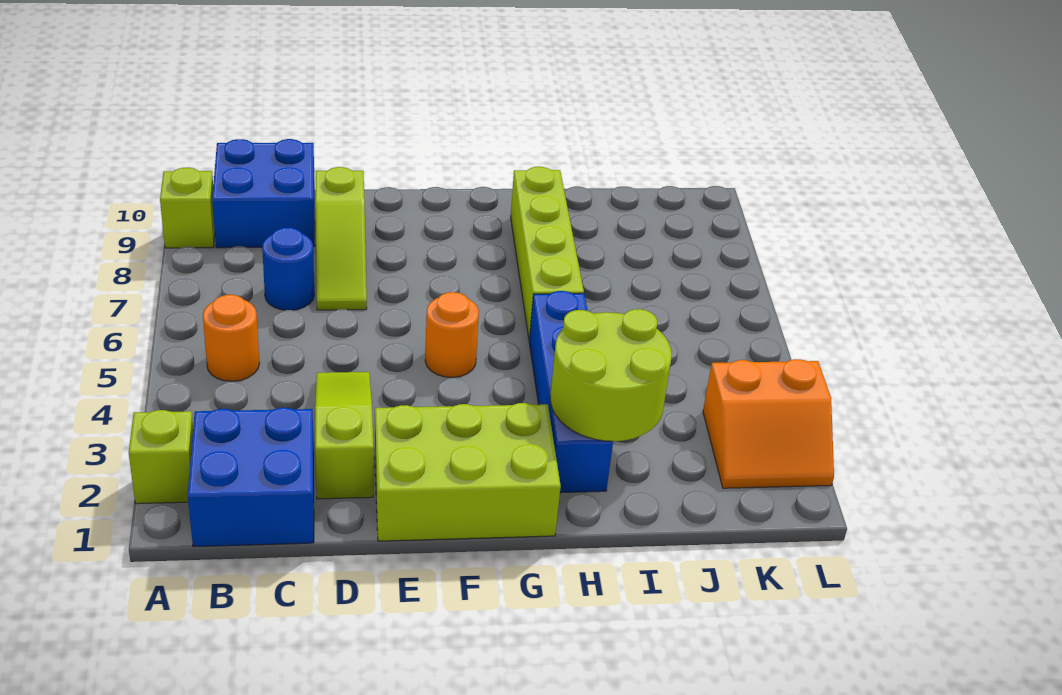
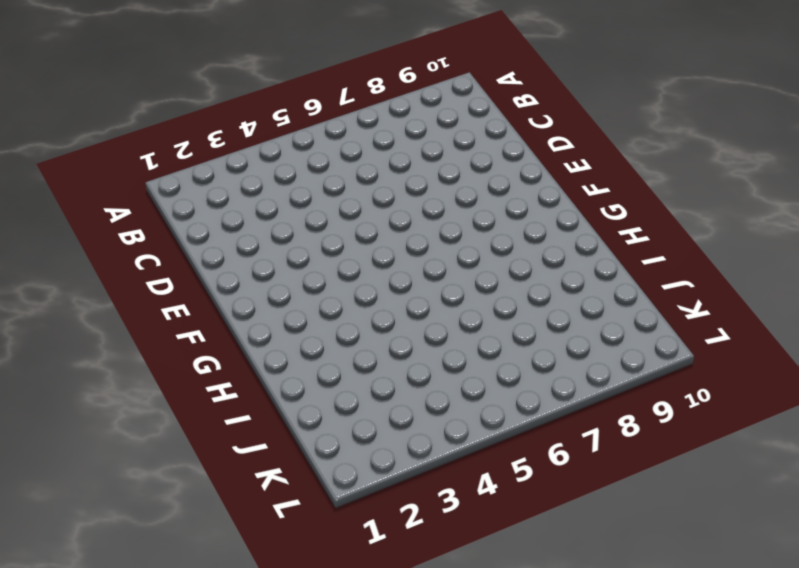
none -> lime brick A2 level 1
none -> lime brick A9 level 1
none -> blue brick B1:C2 level 1

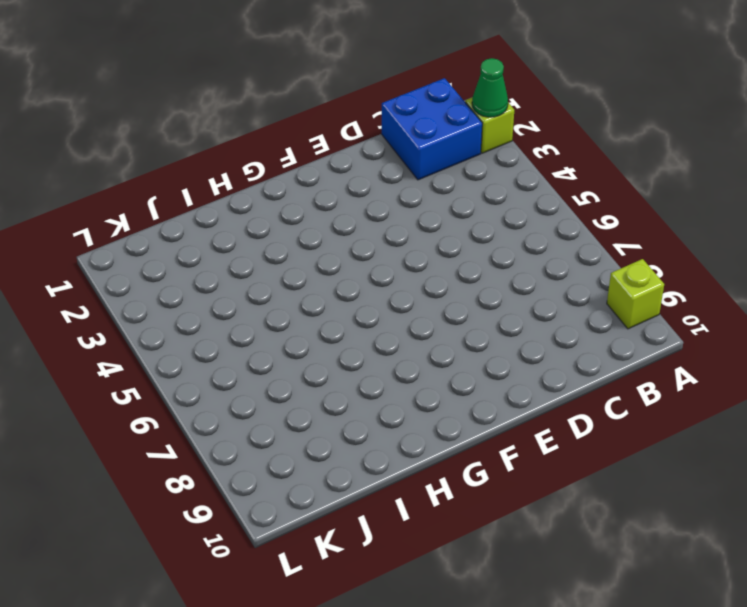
green cone A2 level 2 -> none
none -> orange round brick B5 level 1
none -> blue brick B9:C10 level 1
none -> blue round brick C7 level 1

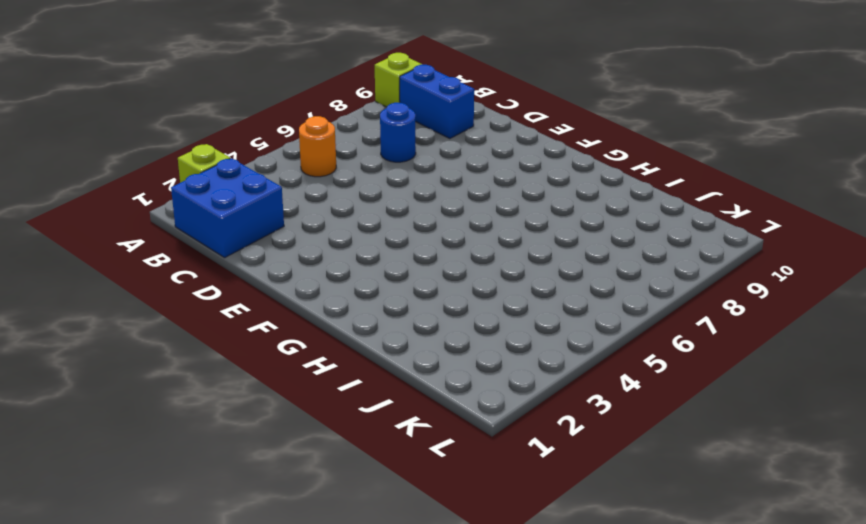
blue brick B9:C9 level 1 -> blue brick B9:C10 level 1
none -> lime slope D2:D4 level 1 top 2
none -> lime slope D7:D9 level 1 top 9
none -> lime brick E1:G2 level 1

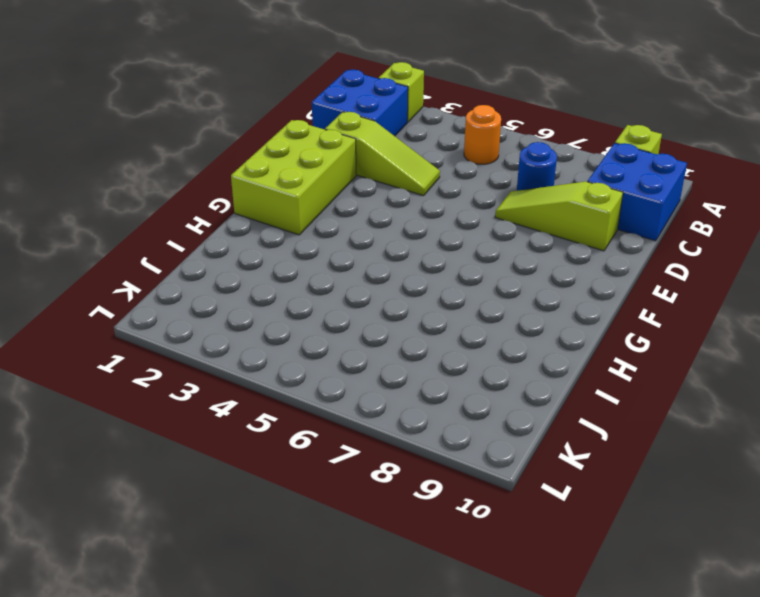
none -> orange round brick F5 level 1
none -> blue brick H2:H5 level 1
none -> lime brick H6:H9 level 1

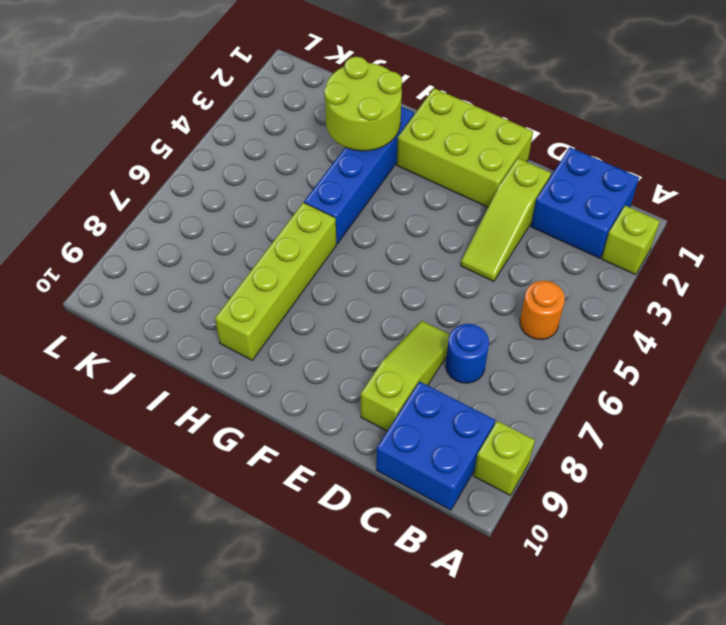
none -> orange round brick F5 level 1
none -> orange slope K2:L3 level 1 top 3

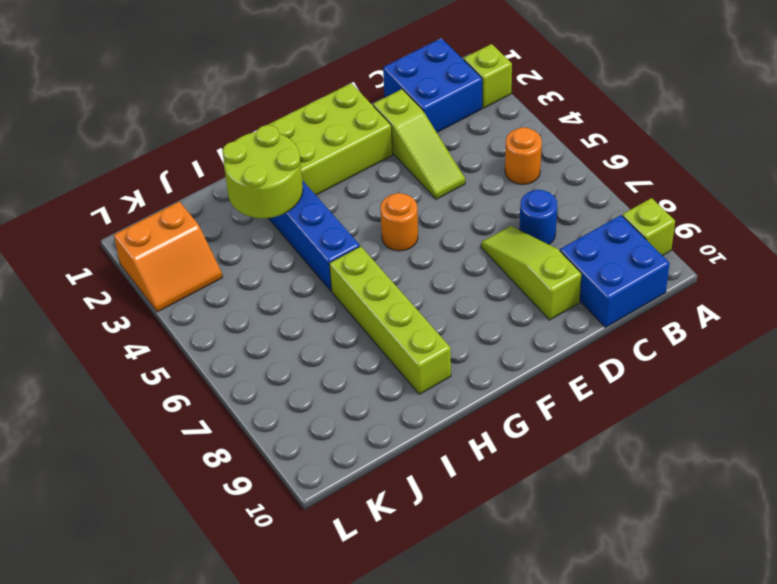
orange slope K2:L3 level 1 top 2 -> orange slope K2:L3 level 1 top 3

